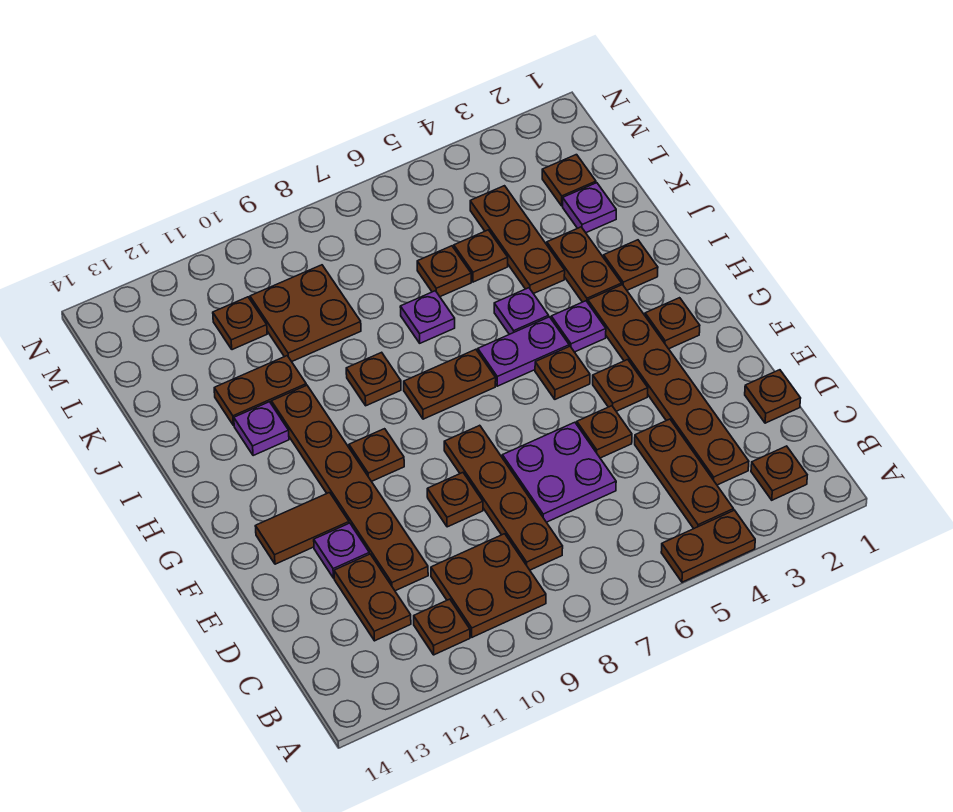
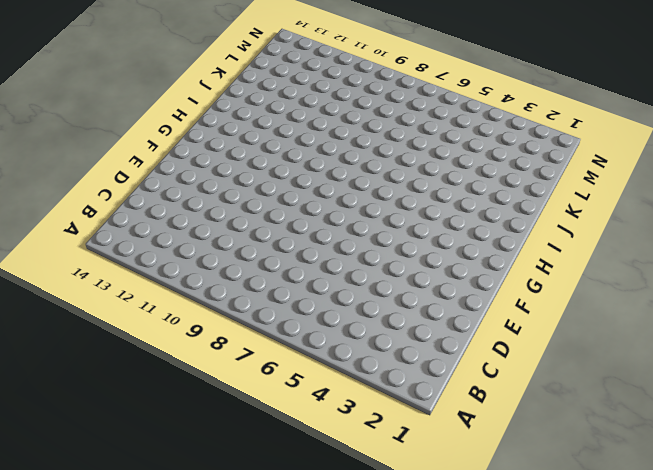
none -> brown plate A4:A5 level 1
none -> brown plate B2 level 1
none -> brown plate B4:D4 level 1
none -> brown plate B9:C10 level 1

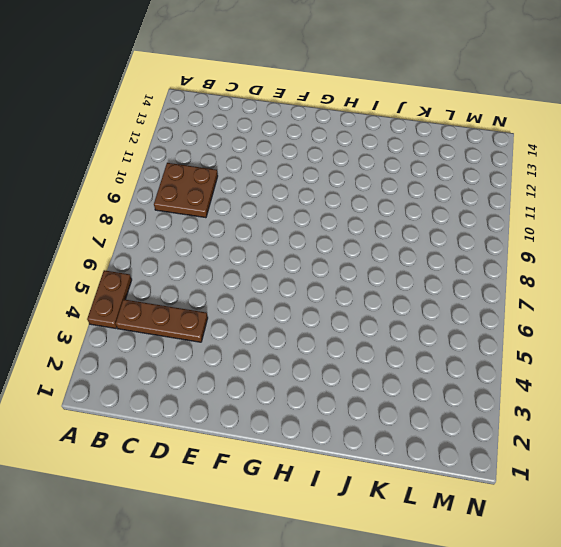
none -> brown plate B2 level 1
none -> brown plate B11 level 1
none -> brown plate C3:H3 level 1
none -> brown plate C8:F8 level 1

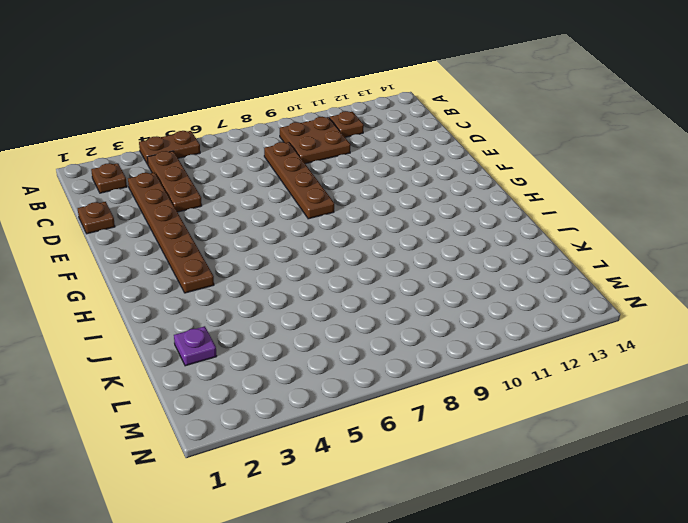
none -> brown plate C12:D12 level 1
none -> purple plate D6:E7 level 1
none -> brown plate D11:I11 level 1
none -> brown plate E5 level 1

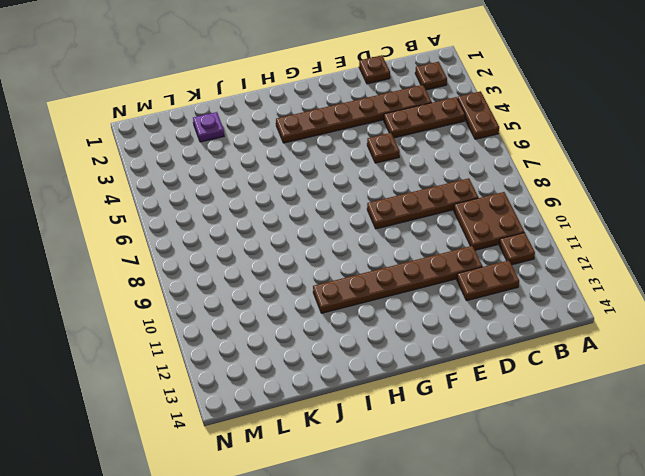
none -> purple plate D6:E7 level 1
none -> brown plate E9 level 1
none -> purple plate E12 level 1
none -> brown plate F4 level 1

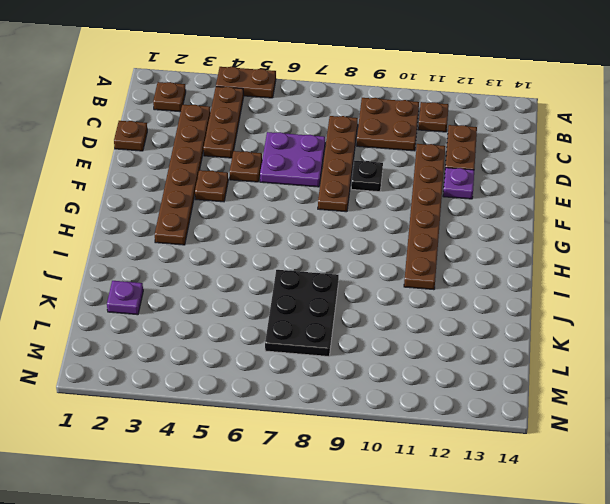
black plate E9 level 1 -> brown plate E9 level 1
black plate J7:L8 level 1 -> purple plate J7 level 1
none -> brown tile F12:F13 level 1
none -> brown plate G2 level 1
none -> brown plate G5 level 1
none -> brown plate G10 level 1

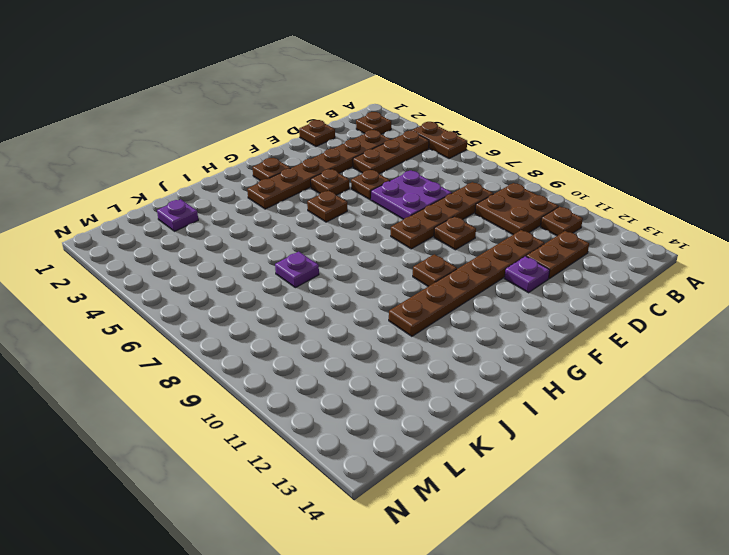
none -> brown tile F12:F13 level 1
none -> purple plate H4 level 1
none -> purple plate H5:H6 level 1
none -> brown plate H7:H8 level 1

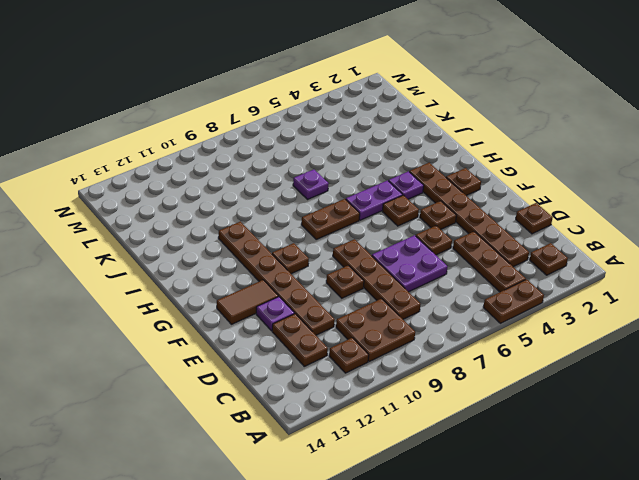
none -> brown plate I2 level 1
none -> brown plate I3:J3 level 1
none -> purple plate I5 level 1
none -> brown plate I9 level 1

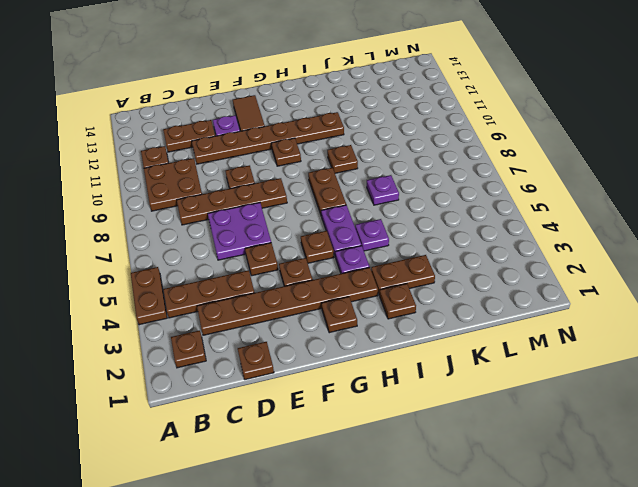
none -> purple plate I12 level 1
none -> brown plate J4:L4 level 1
none -> brown plate J11:J12 level 1
none -> purple plate K2 level 1

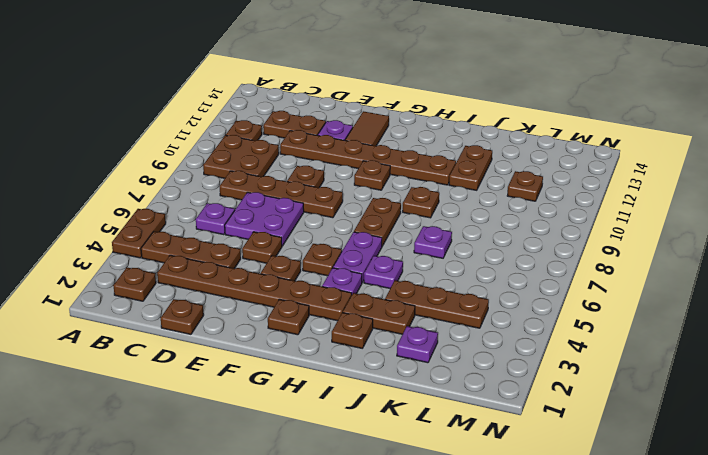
purple plate C6 level 1 -> purple plate I12 level 1
none -> brown plate K5 level 1
none -> brown plate K6 level 1
none -> brown plate K9:L10 level 1
none -> brown plate L2 level 1

